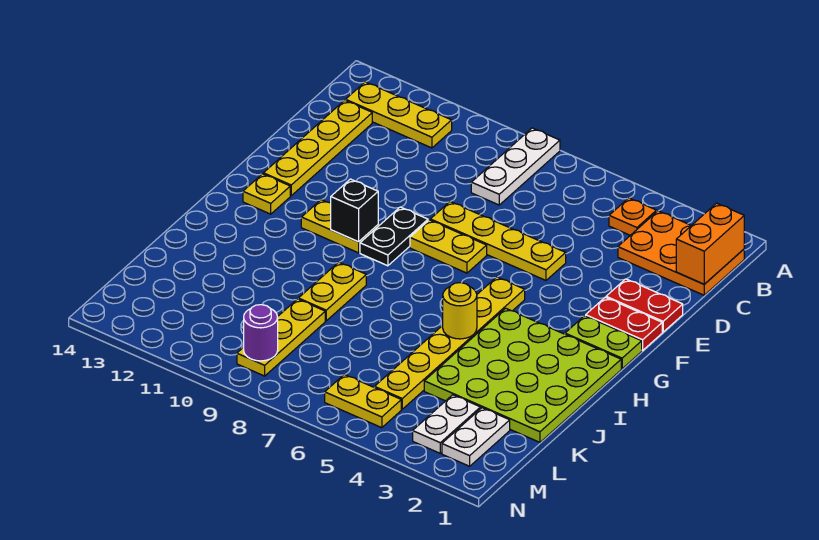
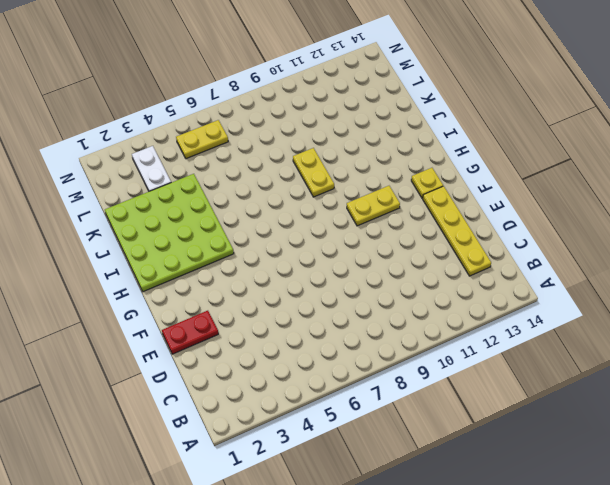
none -> white plate A8:C8 level 1
none -> orange plate B1:C3 level 1
none -> orange plate B4 level 1

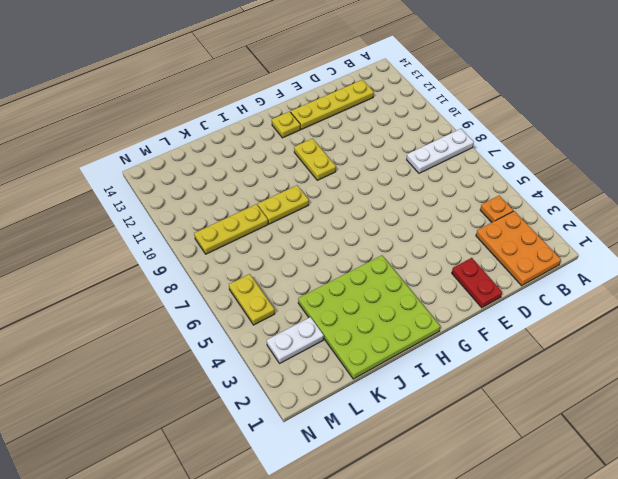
none -> yellow plate B11:B13 level 1
none -> yellow plate E5:E8 level 1
none -> red plate F1:F2 level 1

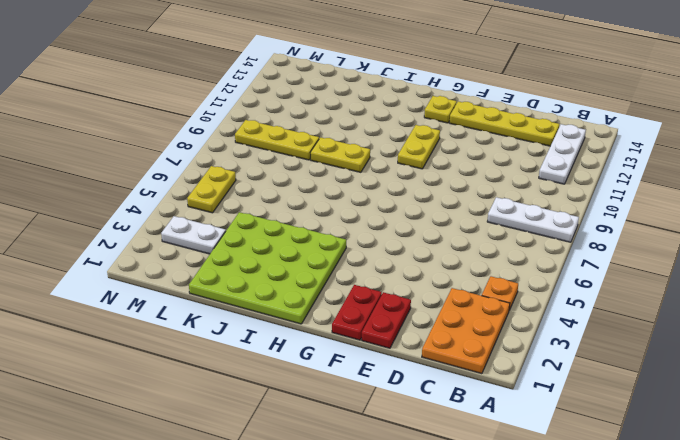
white plate B11:B13 level 1 -> yellow plate B11:B13 level 1
none -> yellow plate E5:E8 level 1
none -> yellow plate F7:F8 level 1
none -> black plate F9:G9 level 1

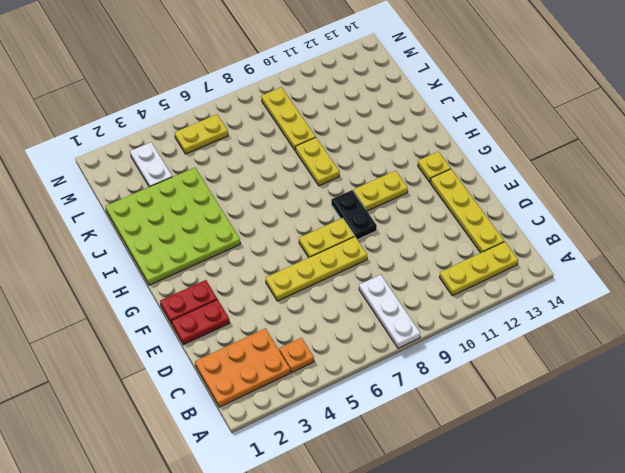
none -> lime plate G1:G2 level 1
none -> yellow plate G5:L5 level 1
none -> white plate L2:M2 level 1

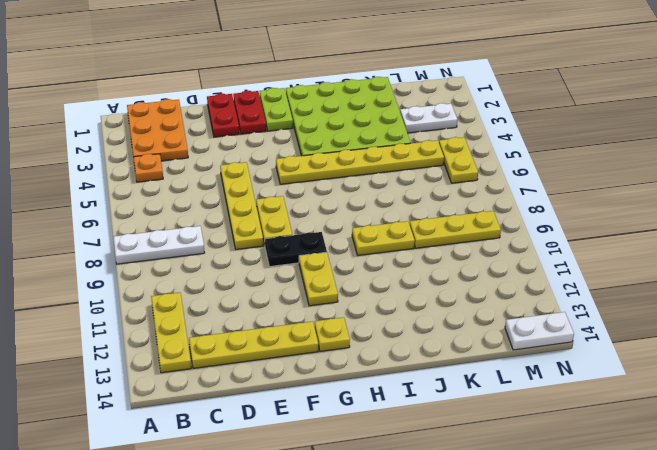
white plate M14:N14 level 1 -> white plate L2:M2 level 1
none -> orange brick B1:C1 level 2
none -> black brick G10 level 2
none -> yellow round brick I5 level 2

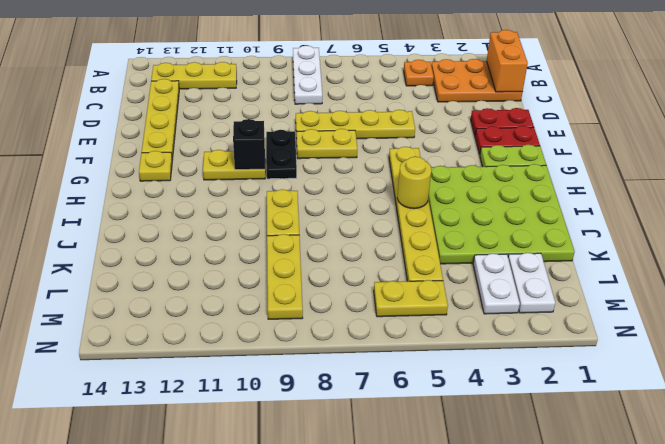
none -> purple round brick M9 level 2

